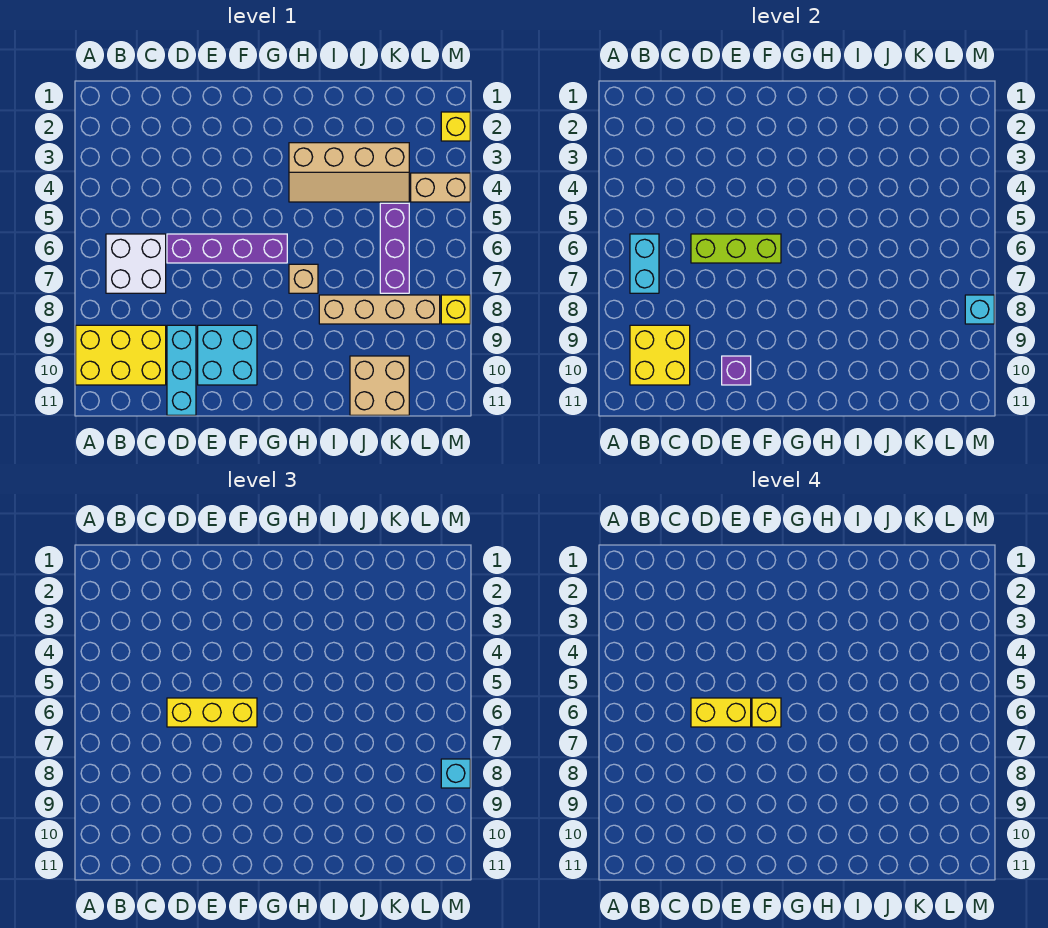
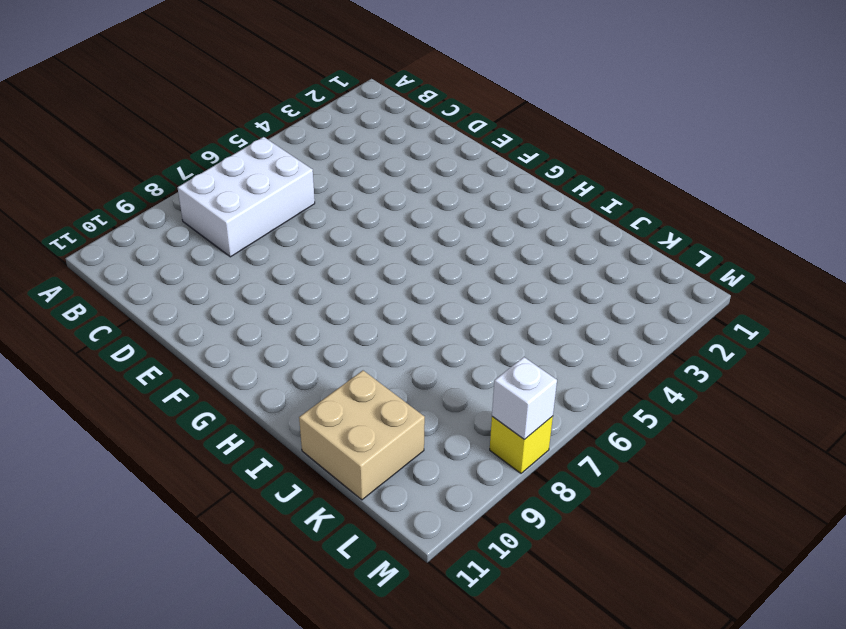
white brick B6:C8 level 1 -> white brick B6:C7 level 1
white brick M8 level 2 -> cyan brick M8 level 2
none -> yellow brick A9:C10 level 1
none -> purple brick D6:G6 level 1
none -> cyan brick D9:D11 level 1

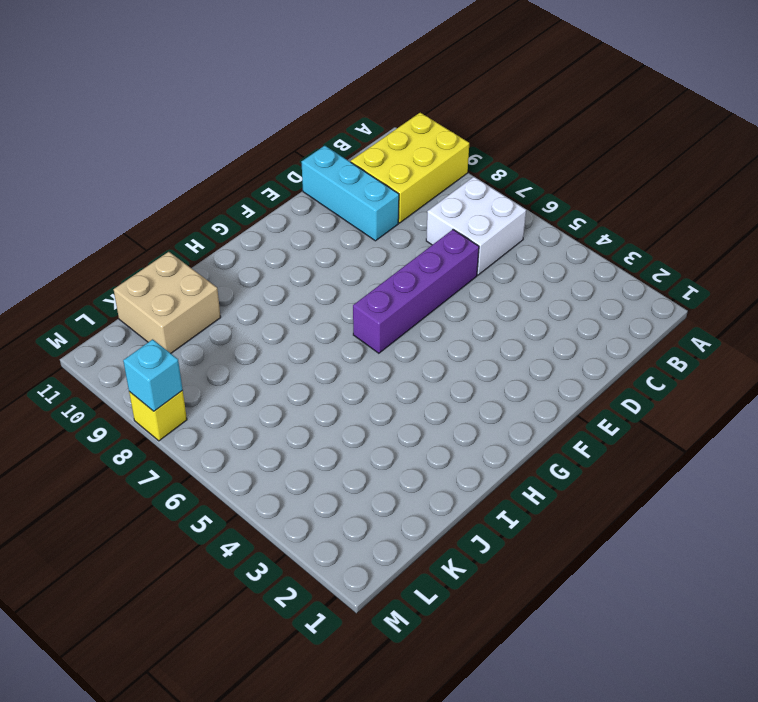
none -> cyan brick E9:F10 level 1
none -> tan slope H3:K4 level 1 top 3
none -> tan brick H7 level 1

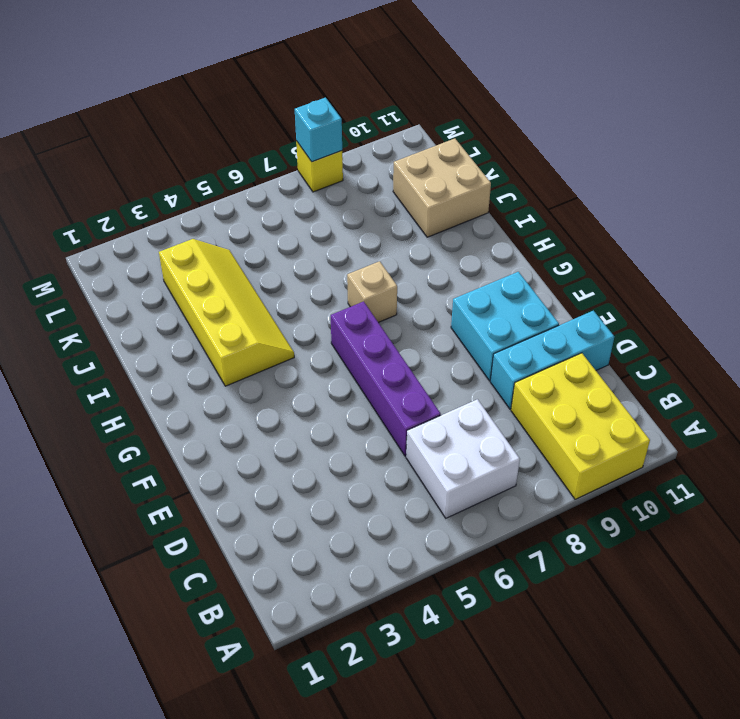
yellow slope H3:K4 level 1 top 3 -> tan slope H3:K4 level 1 top 3
none -> tan brick I8:L8 level 1
none -> purple brick K5:K7 level 1
none -> tan brick L4:M4 level 1

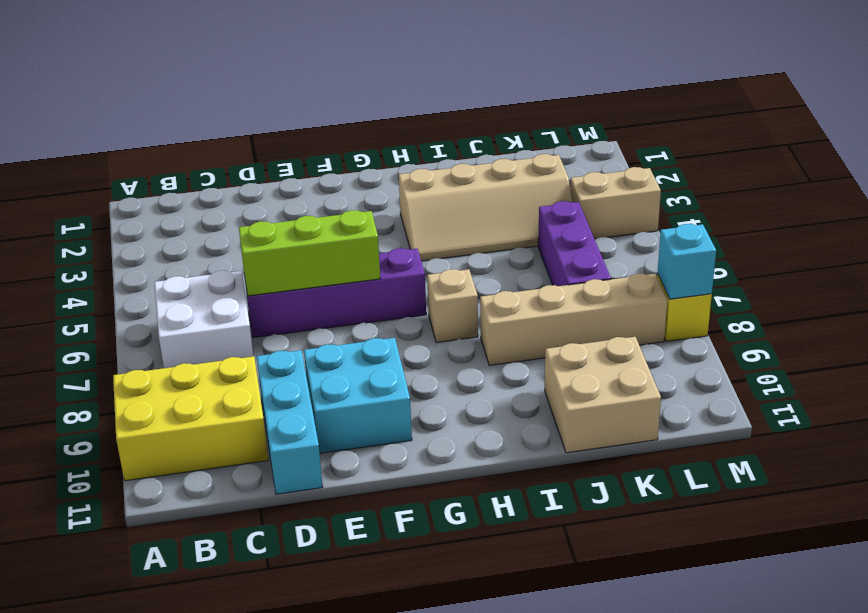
none -> yellow brick M2 level 1
none -> cyan brick B6:B7 level 2
none -> yellow brick B9:C10 level 2

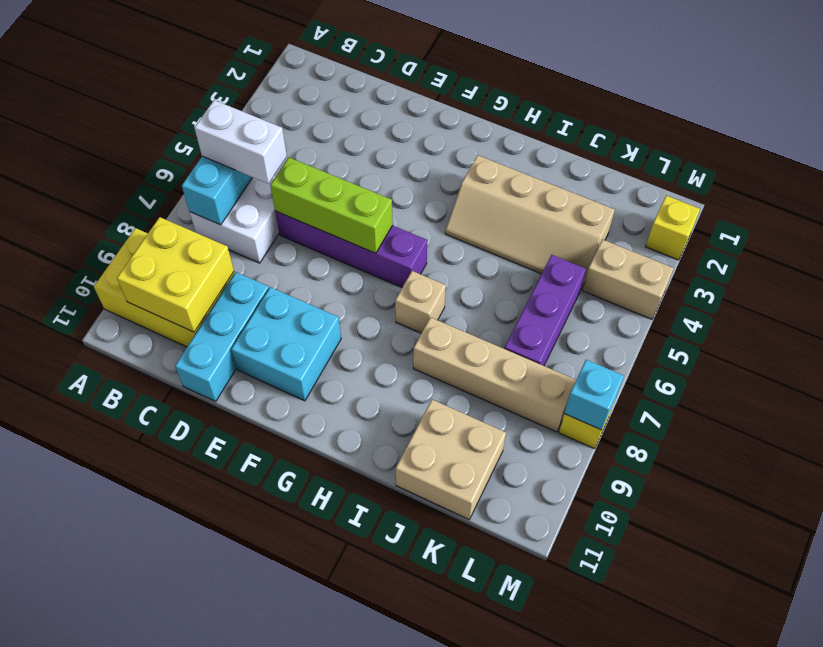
white brick B6:C6 level 3 -> none
none -> purple brick E10 level 2
none -> yellow brick D6:F6 level 3
none -> cyan brick M8 level 3

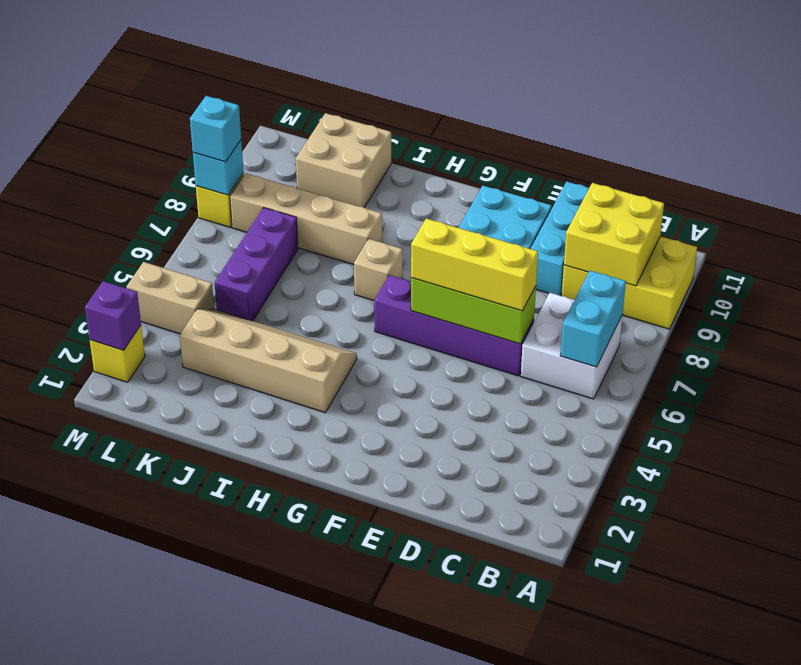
purple brick M2 level 2 -> purple brick E10 level 2
none -> yellow brick D6:E6 level 4
none -> yellow brick F6 level 4

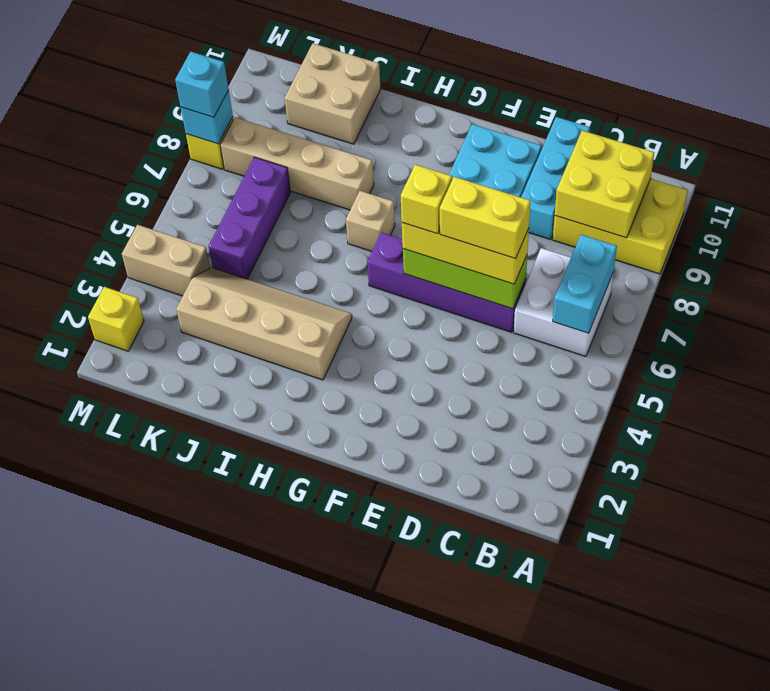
none -> purple brick E10 level 2

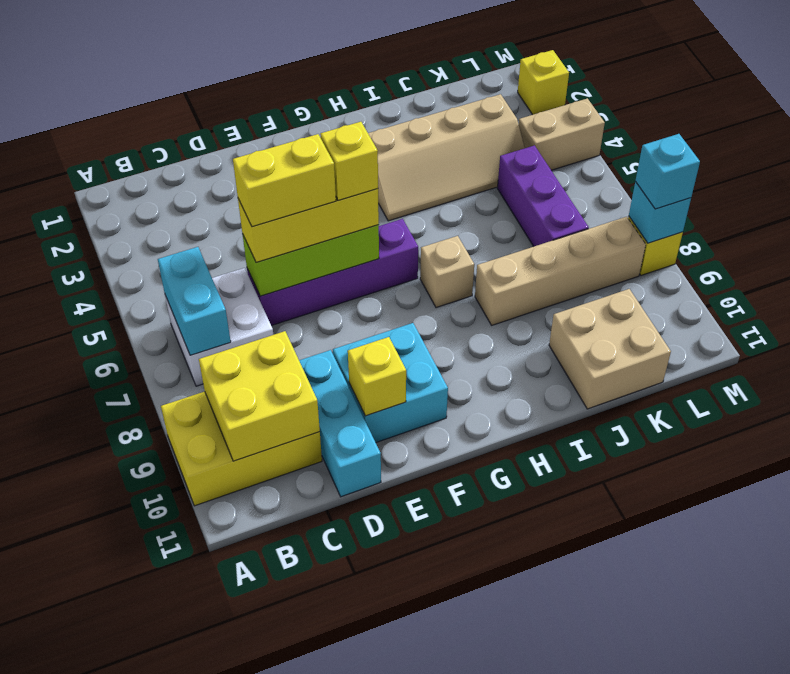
yellow brick E10 level 2 -> purple brick E10 level 2

